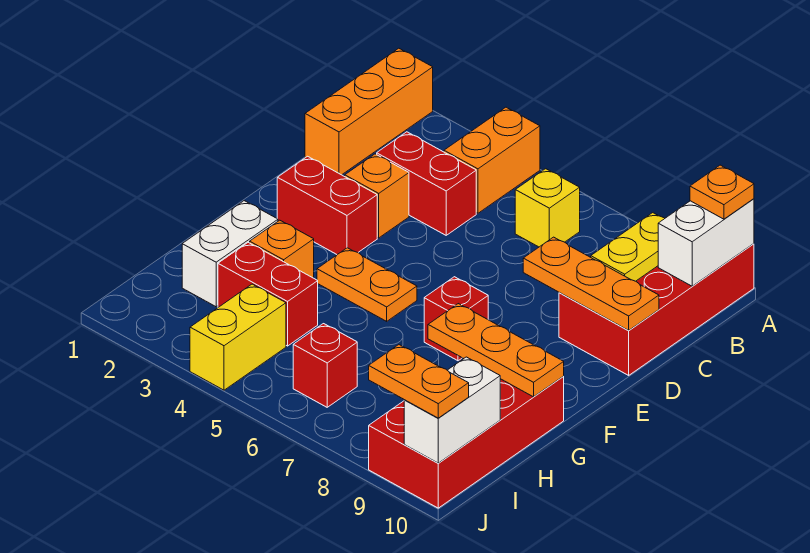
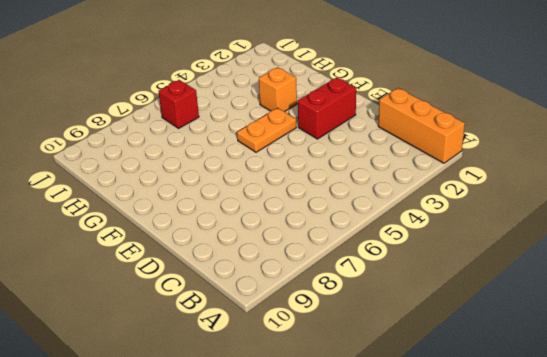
none -> orange brick A4:B4 level 1
none -> red brick A9:D10 level 1
none -> yellow brick B6 level 1

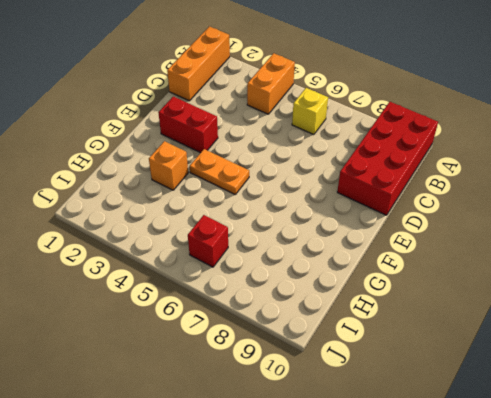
none -> red brick C3:C4 level 1
none -> orange brick D3 level 1
none -> red brick F7 level 1

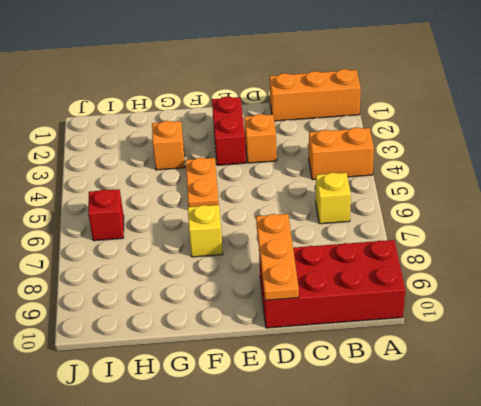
yellow brick F7 level 1 -> red brick F7 level 1
none -> red brick C3:C4 level 1
none -> white brick G2:H2 level 1
none -> red brick G9:J10 level 1

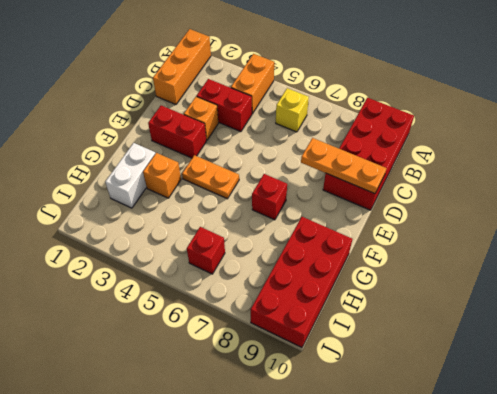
none -> red brick H3:H4 level 1
none -> yellow brick I4:J4 level 1
none -> white brick A10:B10 level 2

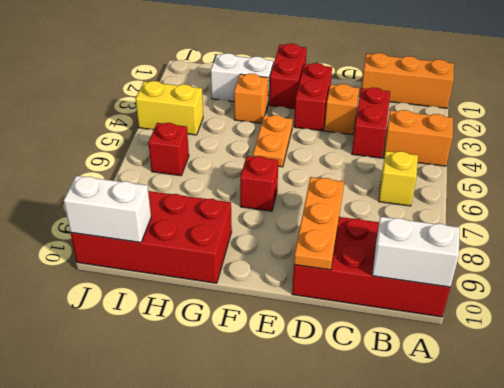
red brick F1:F2 level 1 -> red brick H3:H4 level 1
none -> yellow plate B9:C9 level 2
none -> orange plate G8:G10 level 2
none -> orange plate A10 level 3

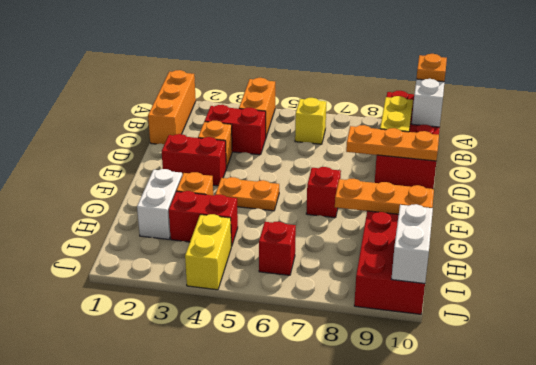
none -> orange plate J9:J10 level 3

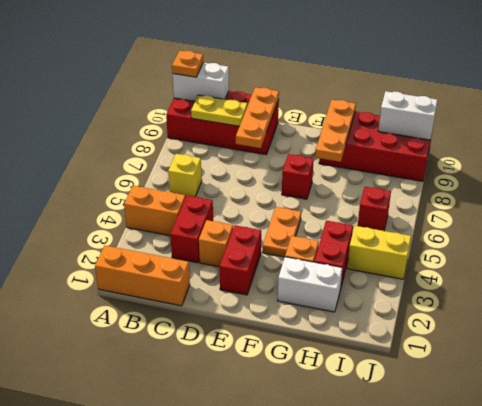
none -> orange plate J9:J10 level 3

